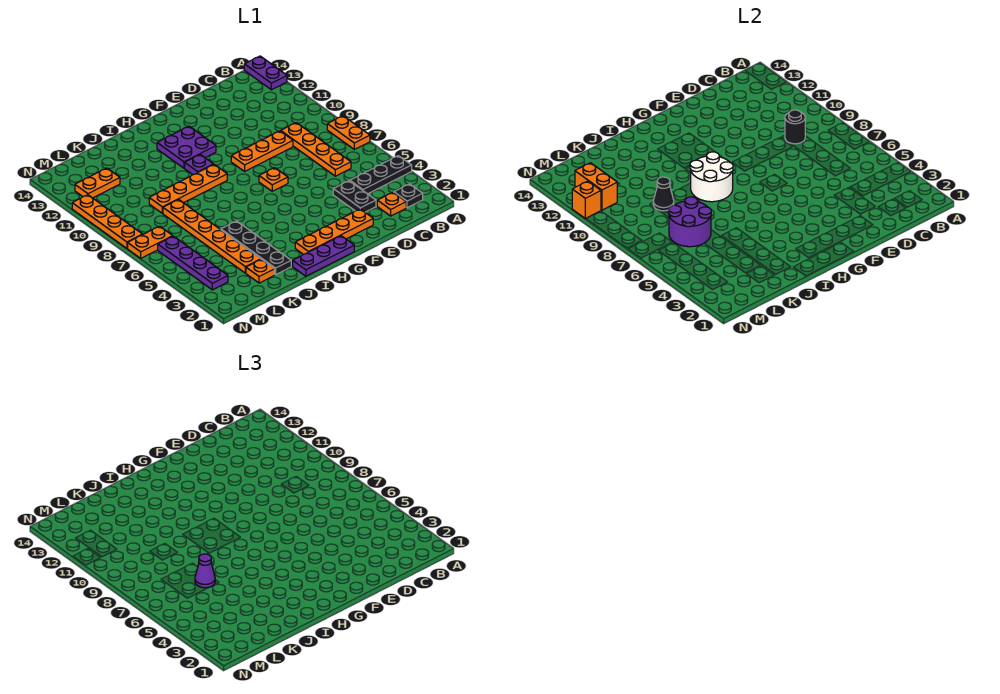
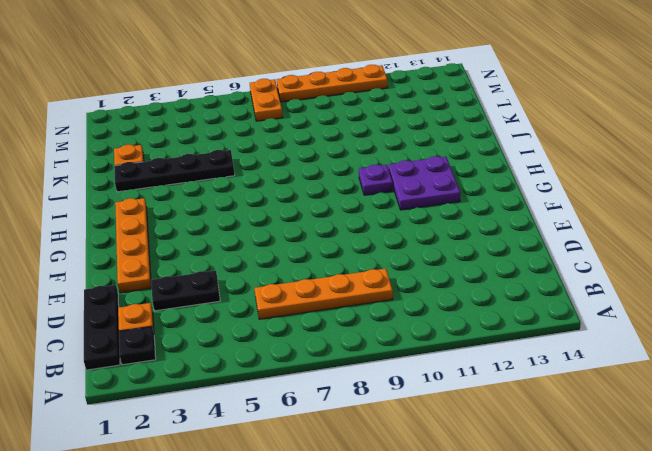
black plate B1:D1 level 1 -> black plate A4:C4 level 1
none -> orange plate A7:A8 level 1
none -> purple plate A13:A14 level 1
none -> orange plate D9:F9 level 1

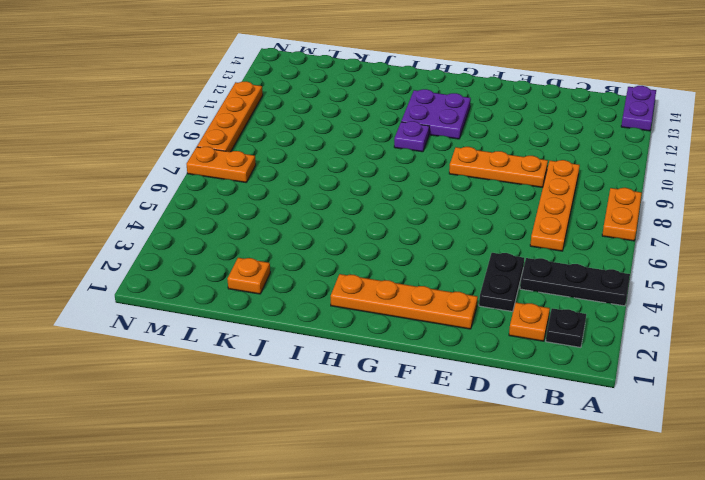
none -> orange plate F7 level 1
none -> purple plate G1:I1 level 1
none -> orange plate H9:K9 level 1

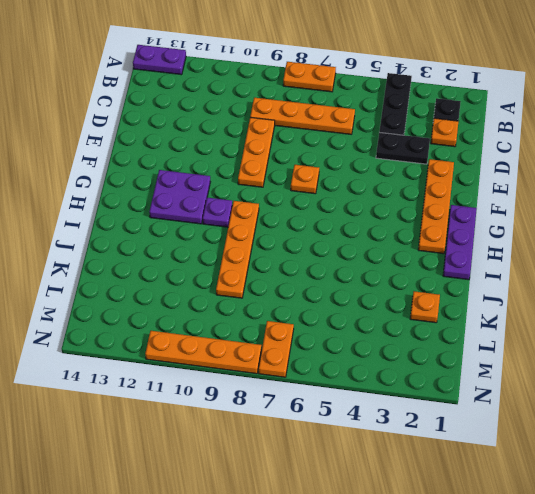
none -> black plate J2:J5 level 1
none -> orange plate K3:K8 level 1
none -> orange plate L12:M12 level 1

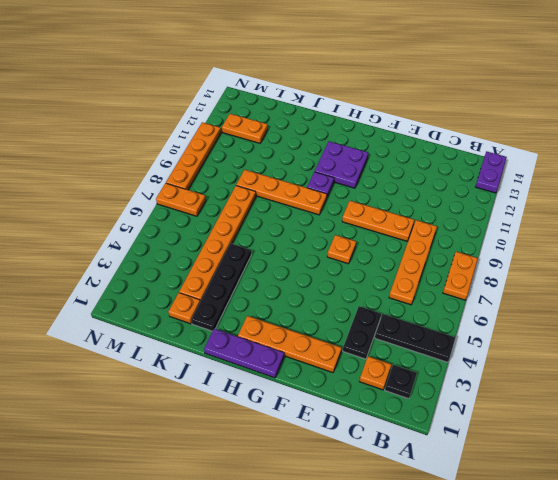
none -> purple plate M3:M6 level 1
none -> black round brick C9 level 2
none -> white round brick H8:I9 level 2

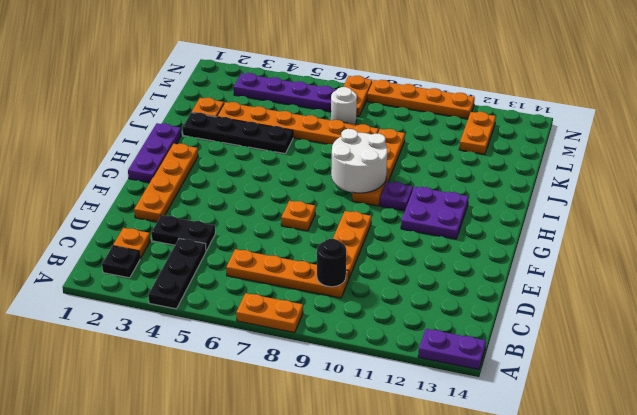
white round brick L7 level 1 -> none
none -> purple round brick K6:L7 level 2
none -> black cone K9 level 2
none -> orange brick M11:M12 level 2

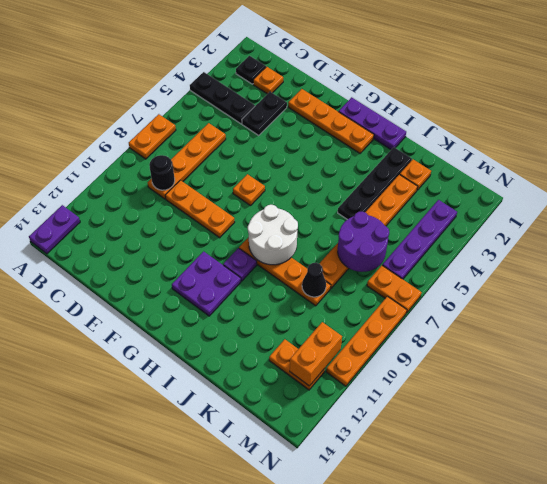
none -> orange brick N11 level 2
none -> purple cone K6 level 3

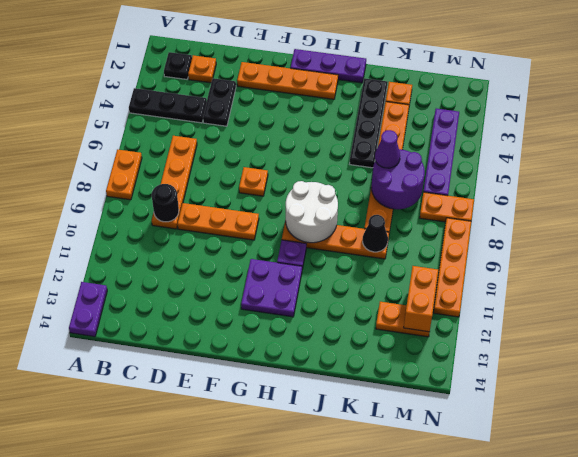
none -> orange brick N11 level 2

